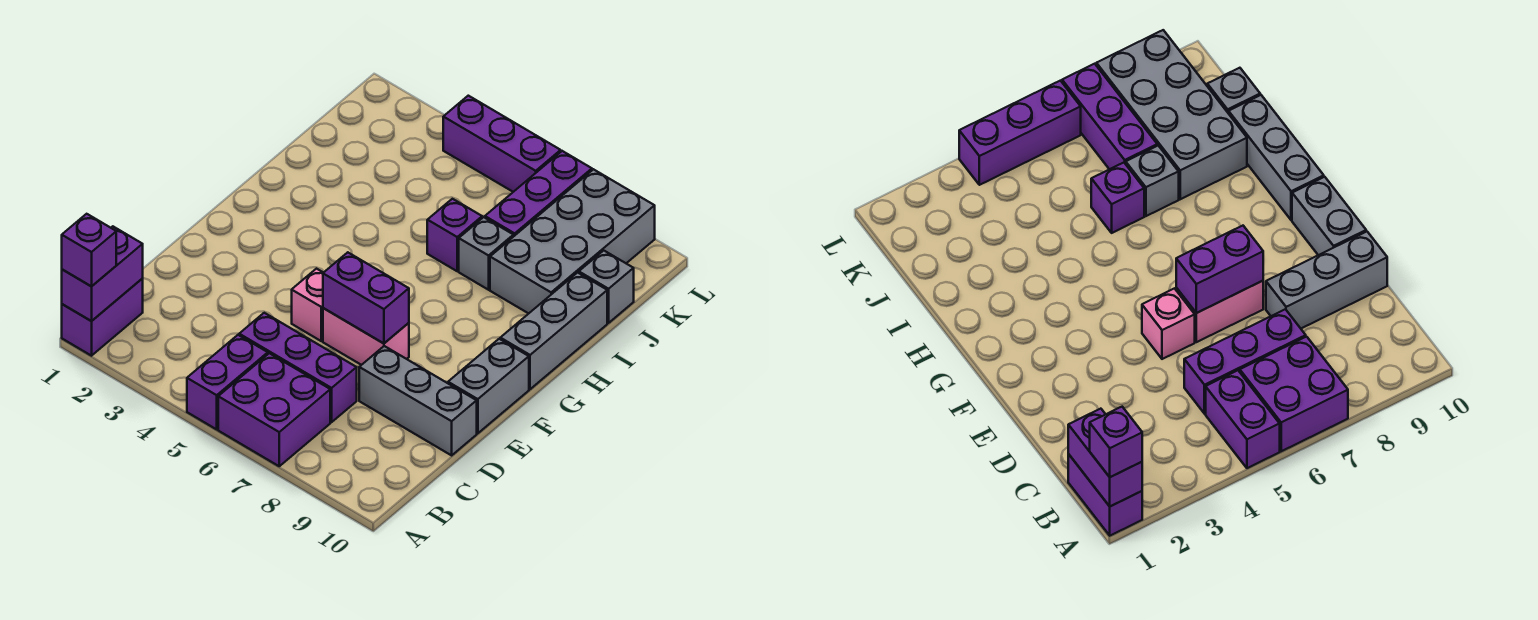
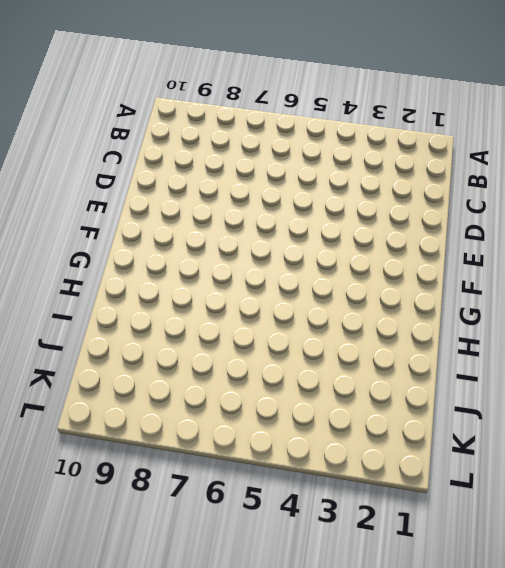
none -> purple brick A1:B1 level 1
none -> purple brick A5:B5 level 1
none -> purple brick A6:B7 level 1

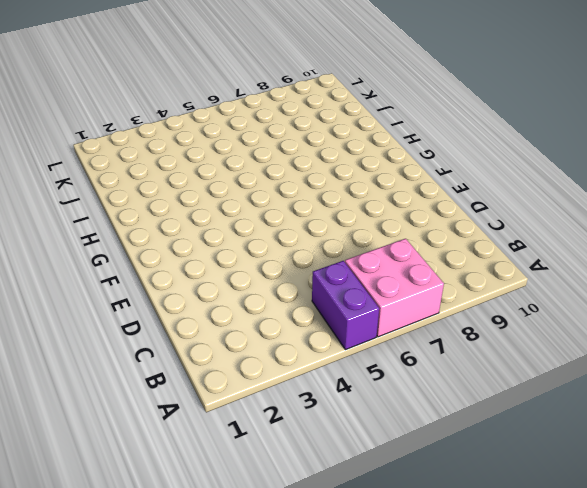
pink brick A6:B7 level 1 -> purple brick A6:B7 level 1
none -> purple brick A1:B1 level 1
none -> purple brick C5:C7 level 1
none -> grey brick D8:D10 level 1

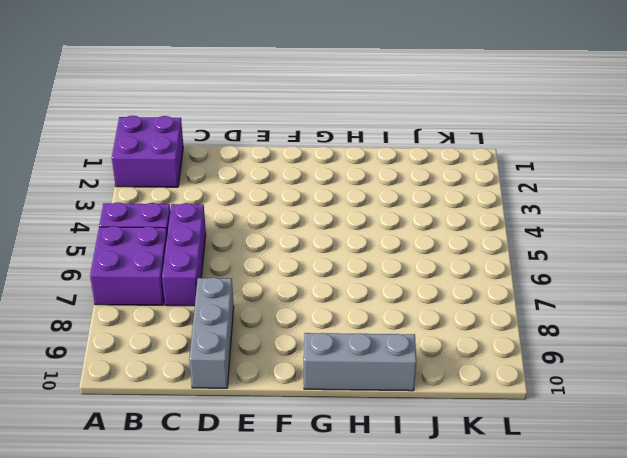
purple brick A1:B2 level 1 -> purple brick A1:B1 level 1
none -> pink brick E5 level 1
none -> pink brick E6:E7 level 1
none -> grey brick E10:F10 level 1

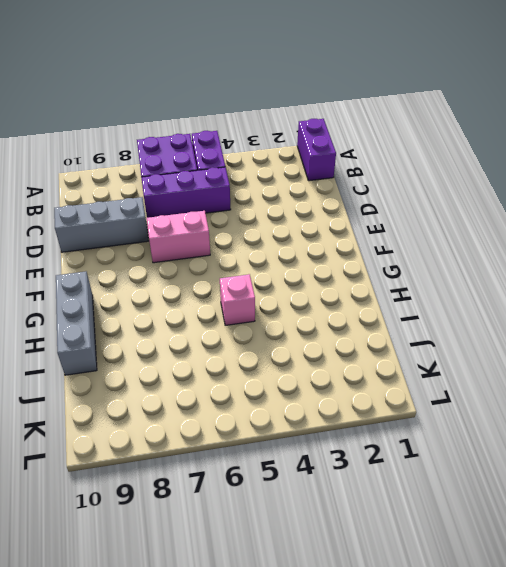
pink brick H5 level 1 -> pink brick E5 level 1
none -> grey brick E10:F10 level 1
none -> purple brick I6 level 1
none -> grey brick I7 level 1

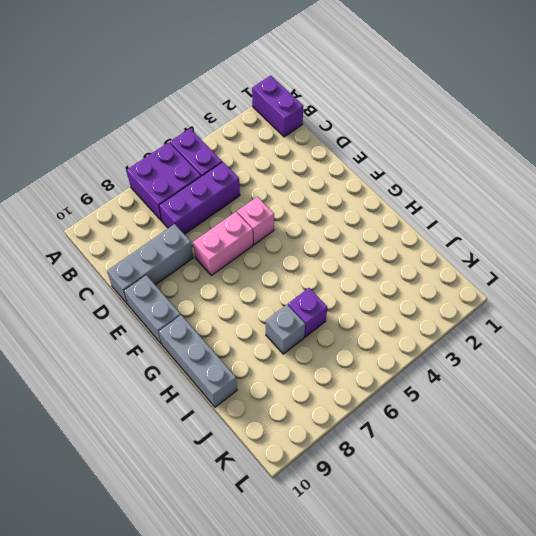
none -> grey brick I8:L9 level 1
none -> purple brick J7:L7 level 1
none -> grey brick J10 level 1

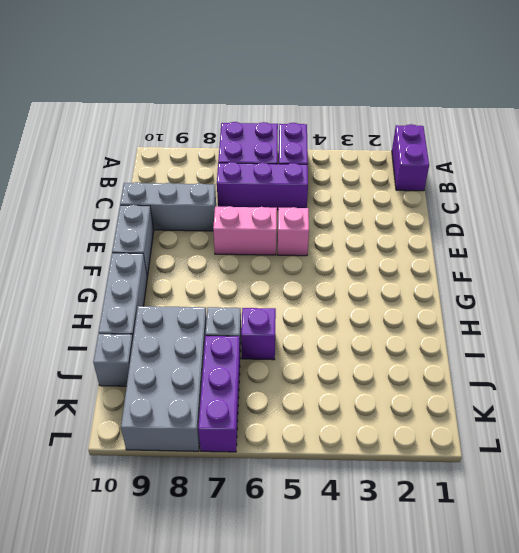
none -> purple brick L4:L6 level 1
none -> purple brick A1:B1 level 2
none -> purple brick E6:E7 level 2

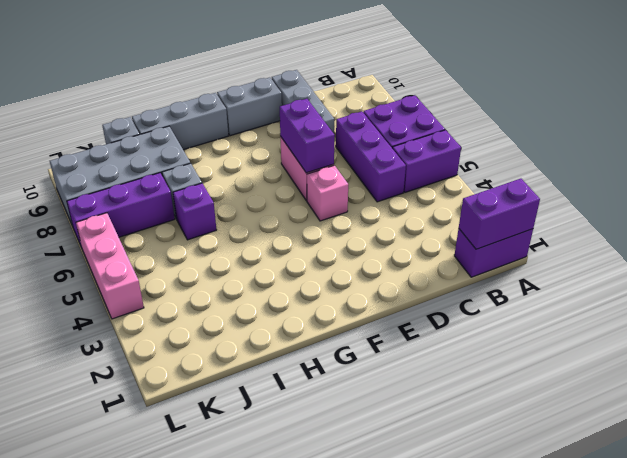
pink brick L4:L6 level 1 -> purple brick L4:L6 level 1
none -> purple brick A1 level 3

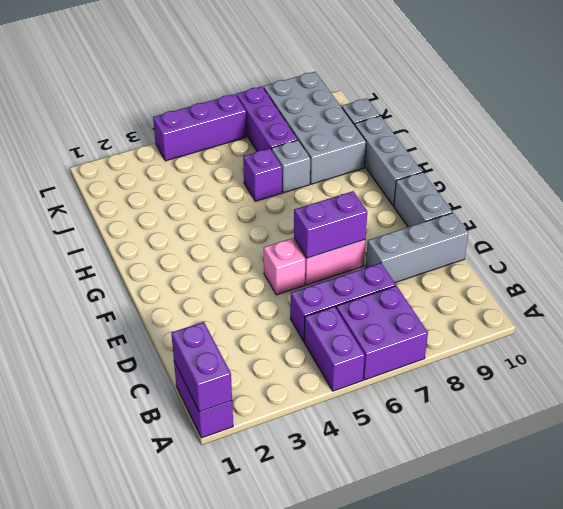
none -> purple brick A1 level 3

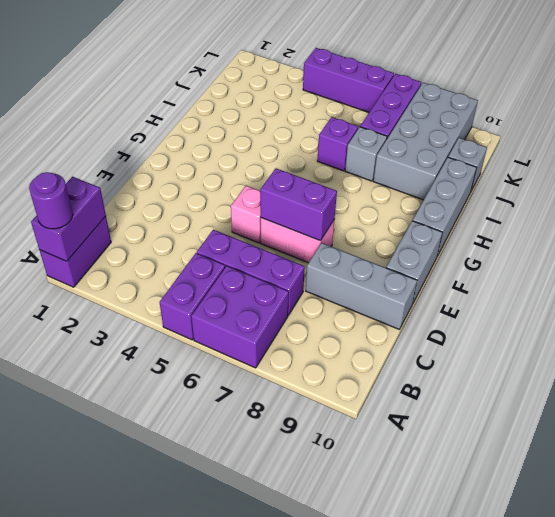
purple round brick A1 level 3 -> purple brick A1 level 3

